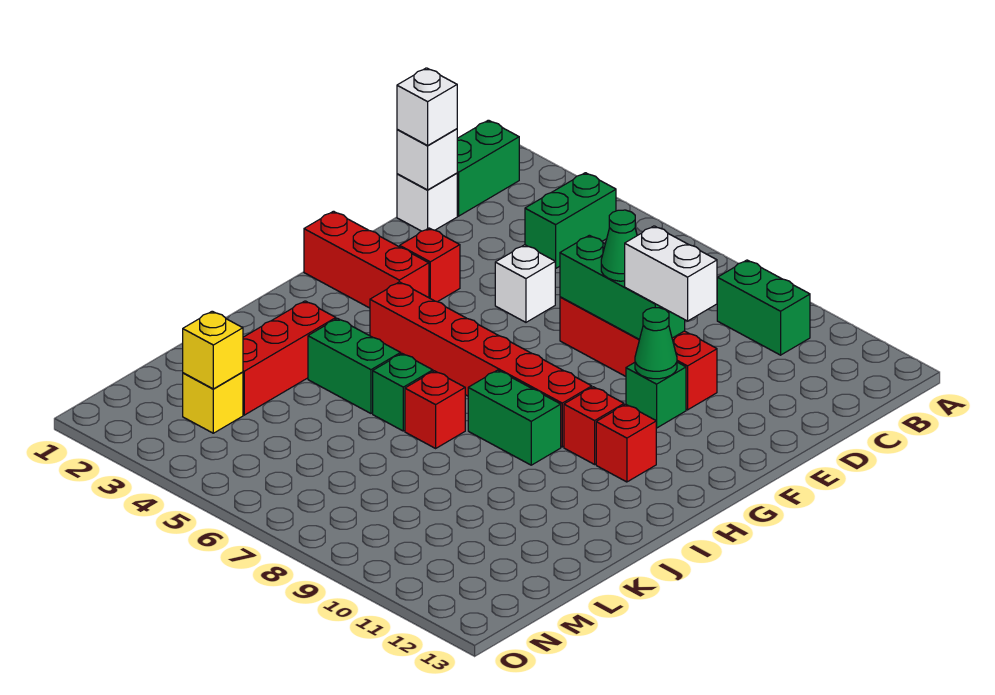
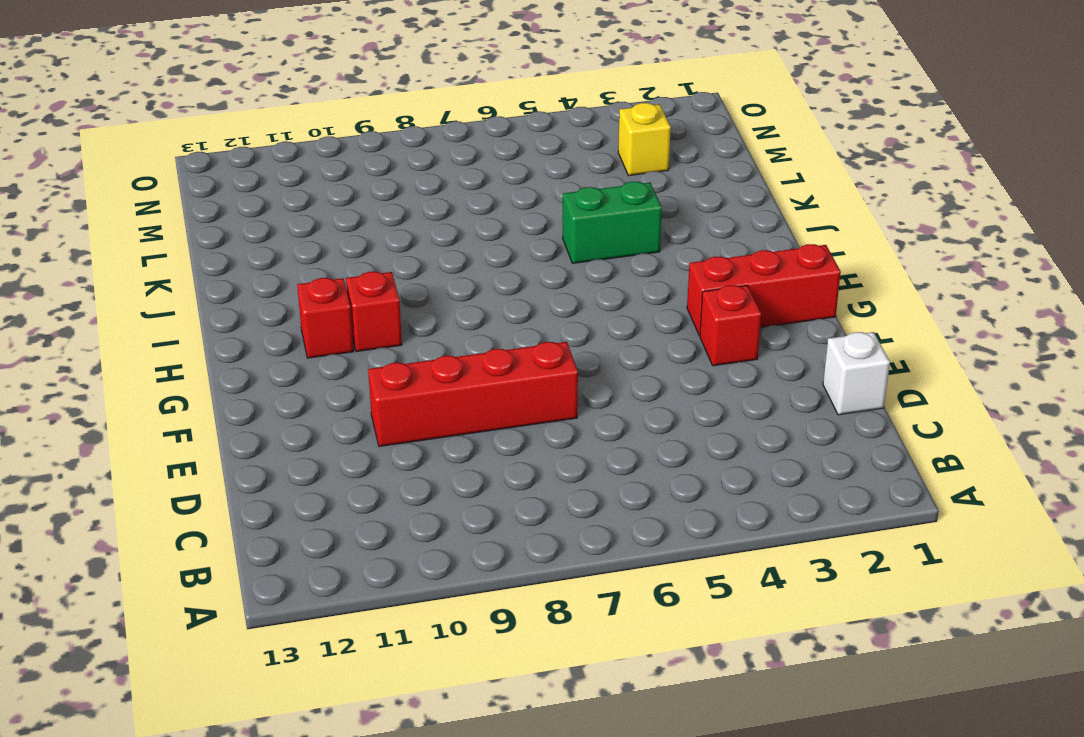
none -> green brick B1:C1 level 1
none -> green brick B4:C4 level 1
none -> green brick B9:B10 level 1

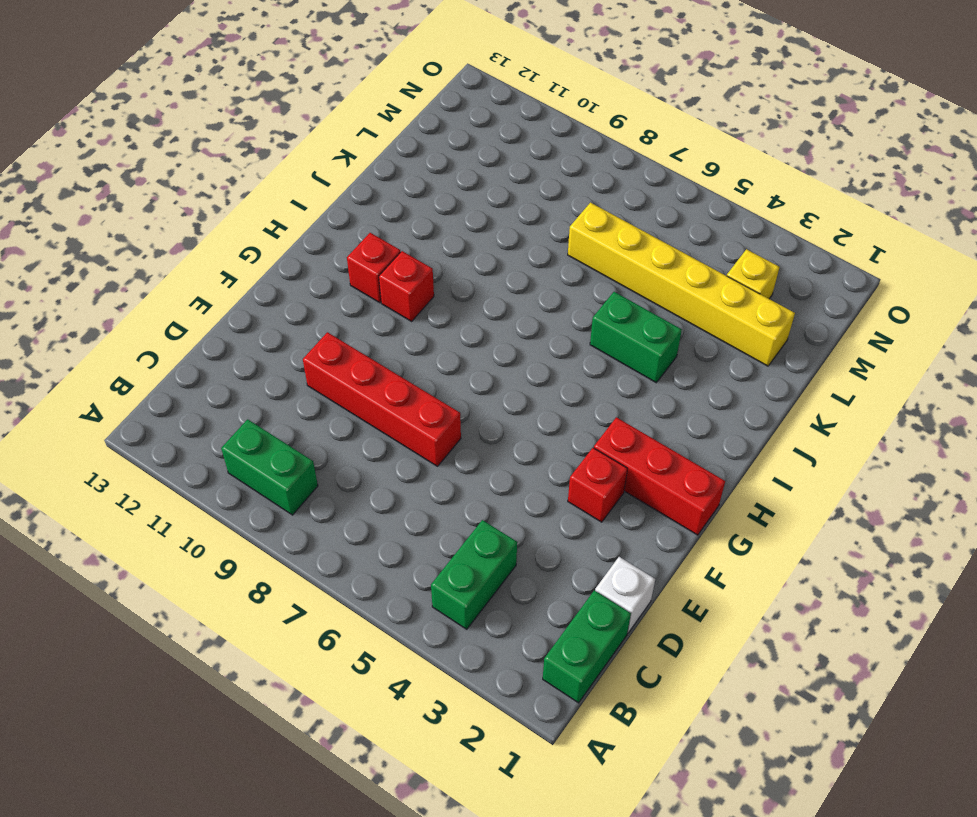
yellow brick L2:L7 level 1 -> red brick J3:L3 level 1
none -> white brick E5 level 1
none -> green brick F10 level 1
none -> red brick H4:H9 level 1

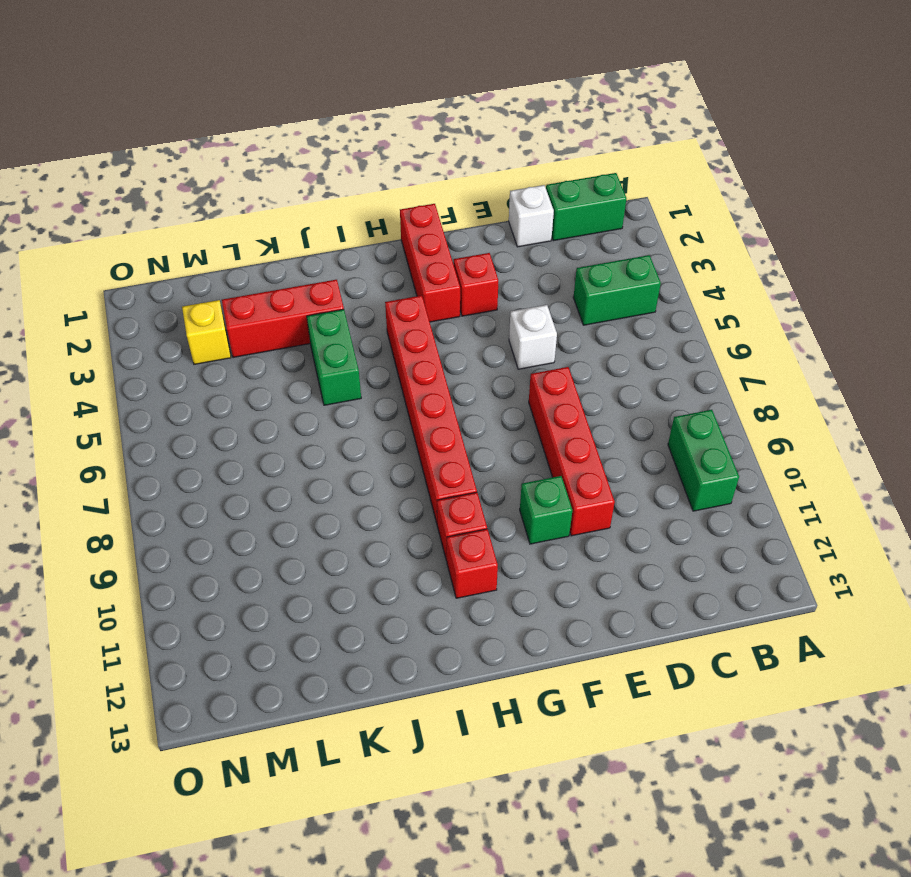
none -> green brick I8:I9 level 1
none -> green brick J6 level 1
none -> red brick J7 level 1

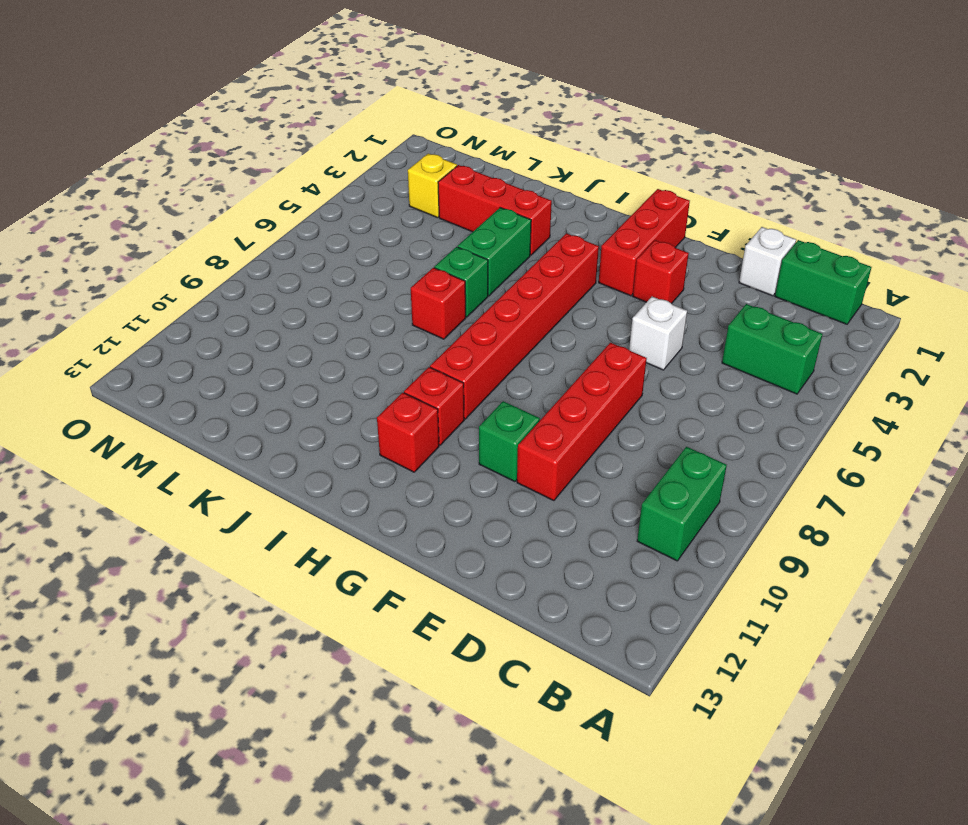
none -> green brick I8:I9 level 1
none -> white brick D1 level 2
none -> green brick E7:E9 level 2

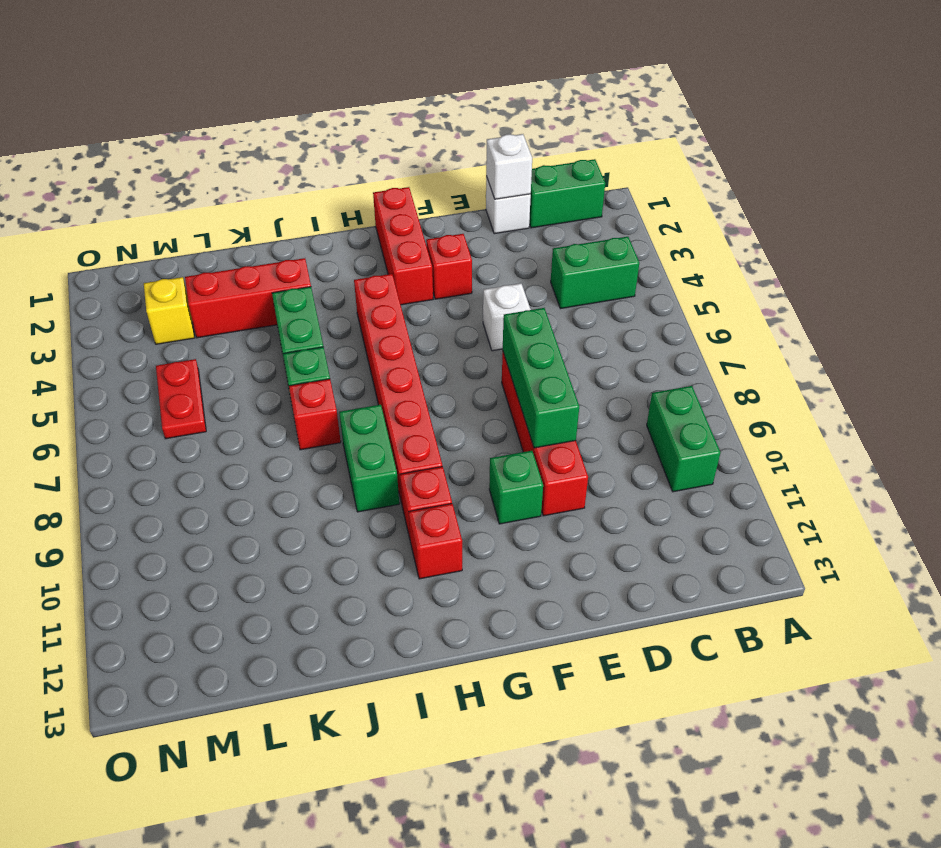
red plate M5:M6 level 1 -> none
none -> green cone F10 level 2
none -> yellow brick M3 level 2
none -> white brick D1 level 3

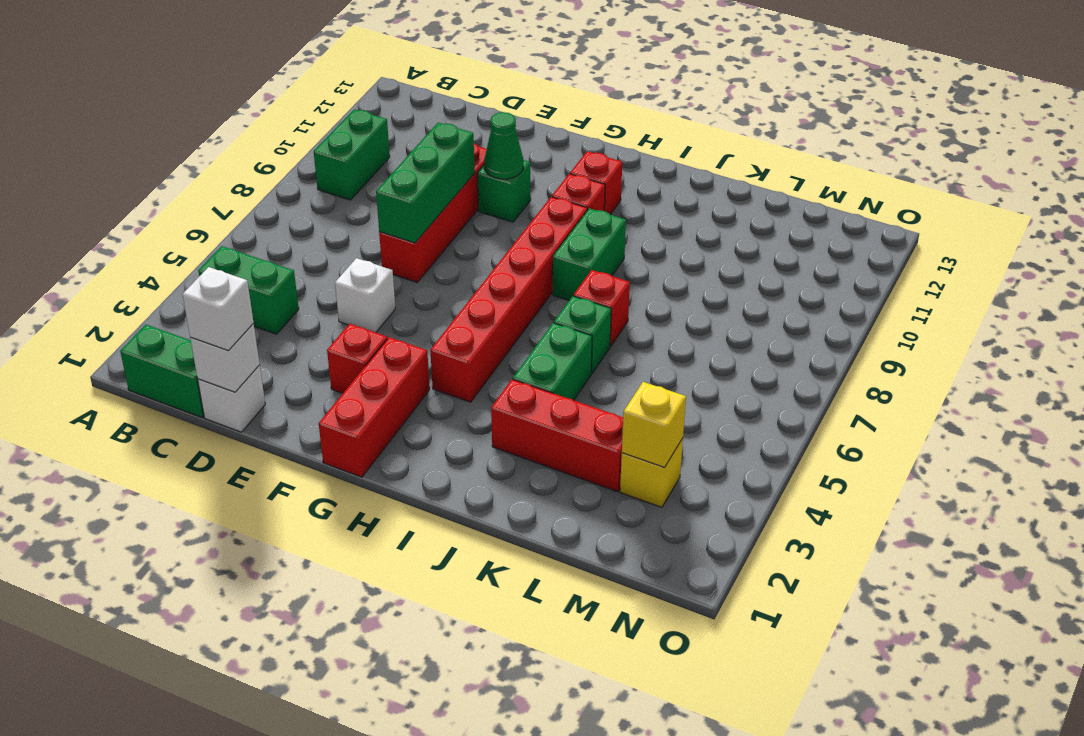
none -> green cone E8 level 3
none -> white brick E9:E10 level 3

